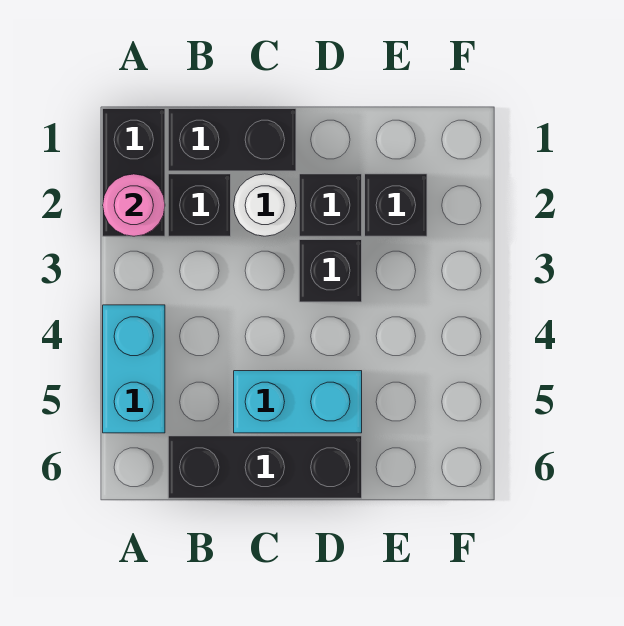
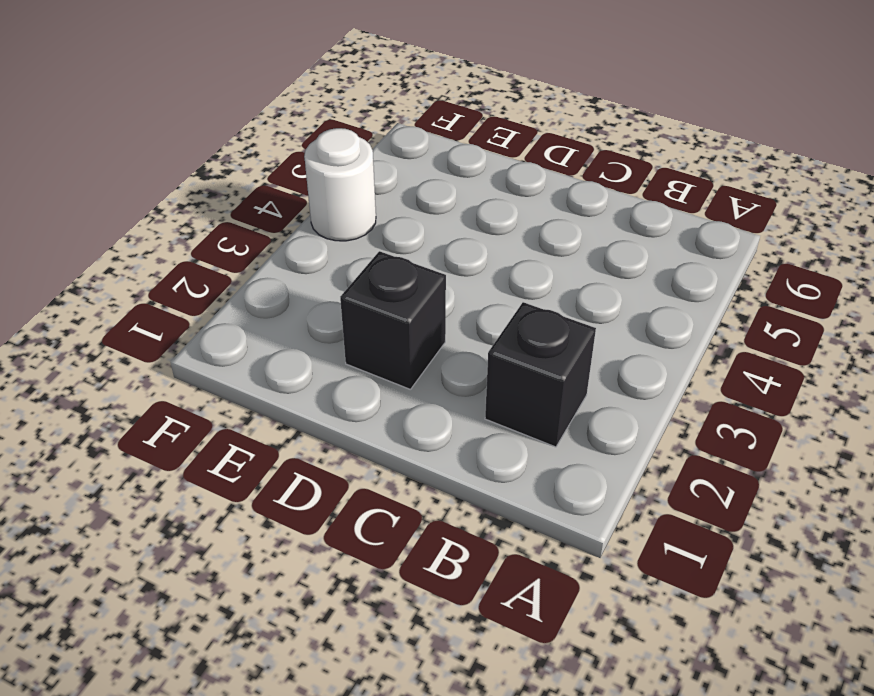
white round brick F4 level 1 -> white round brick C2 level 1
none -> black brick A1:A2 level 1
none -> cyan brick A4:A5 level 1

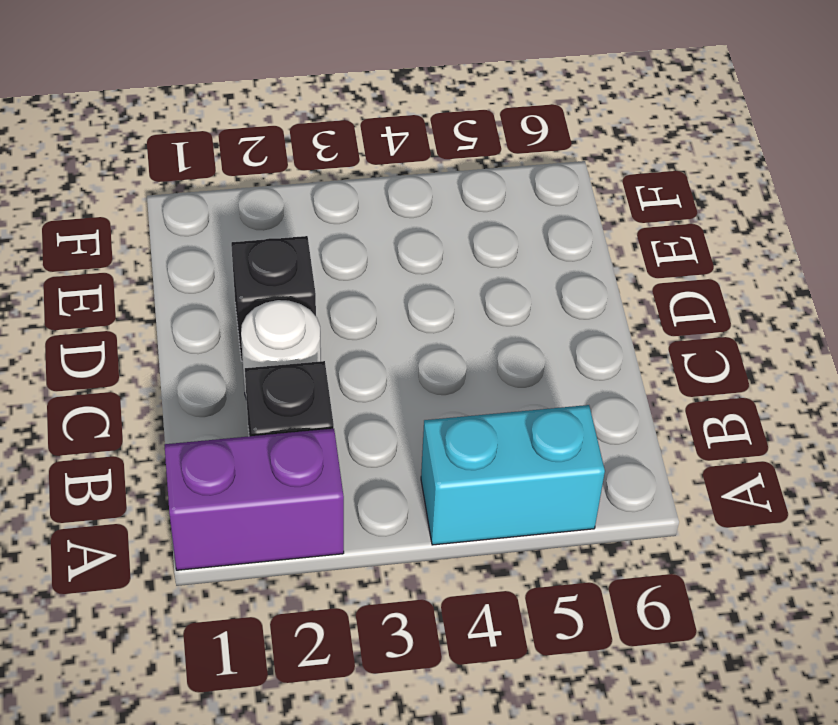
purple brick A1:A2 level 1 -> black brick A1:A2 level 1
none -> black brick B1:C1 level 1
none -> black brick B6:D6 level 1

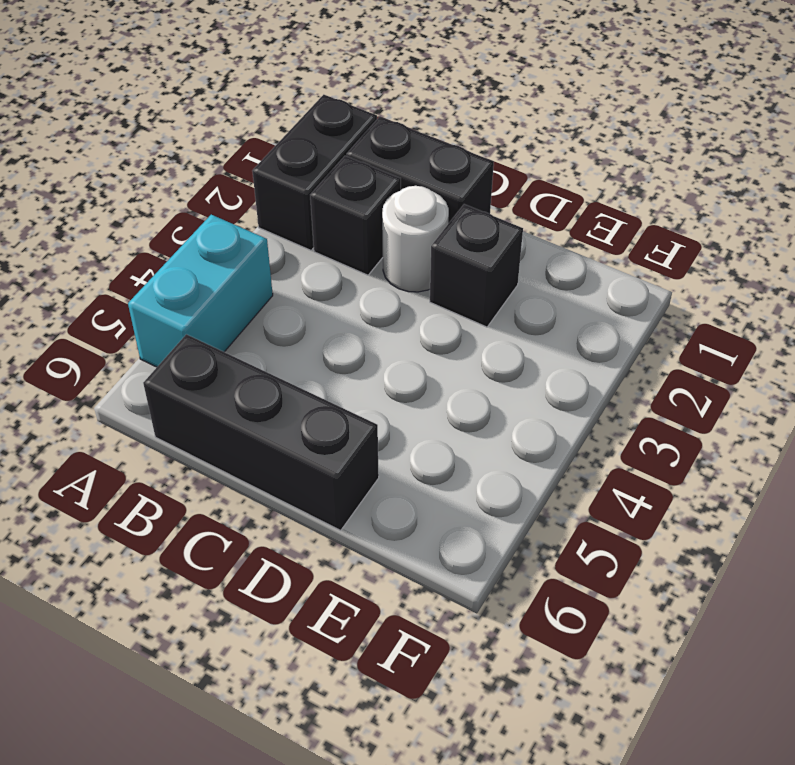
none -> cyan brick C5:D5 level 1
none -> black brick D3 level 1

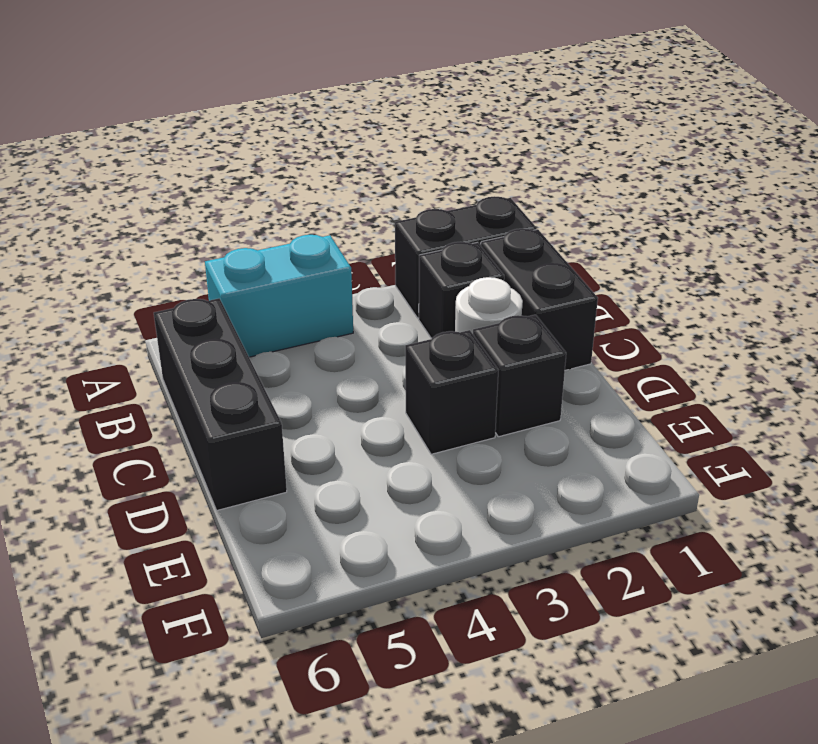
none -> cyan brick C5:D5 level 1
none -> black brick E2 level 1

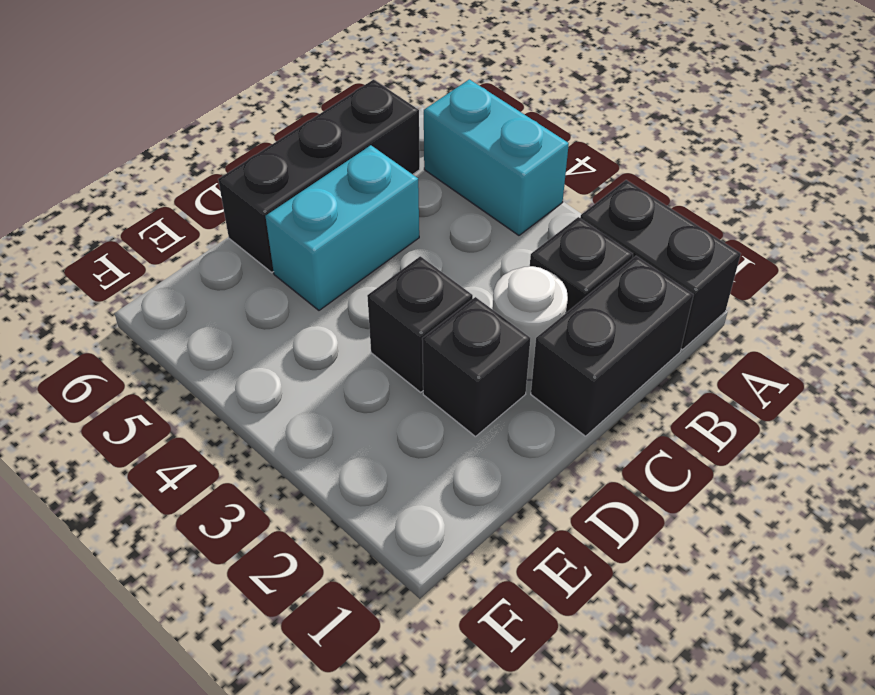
none -> black brick E2 level 1
none -> pink round brick A2 level 2

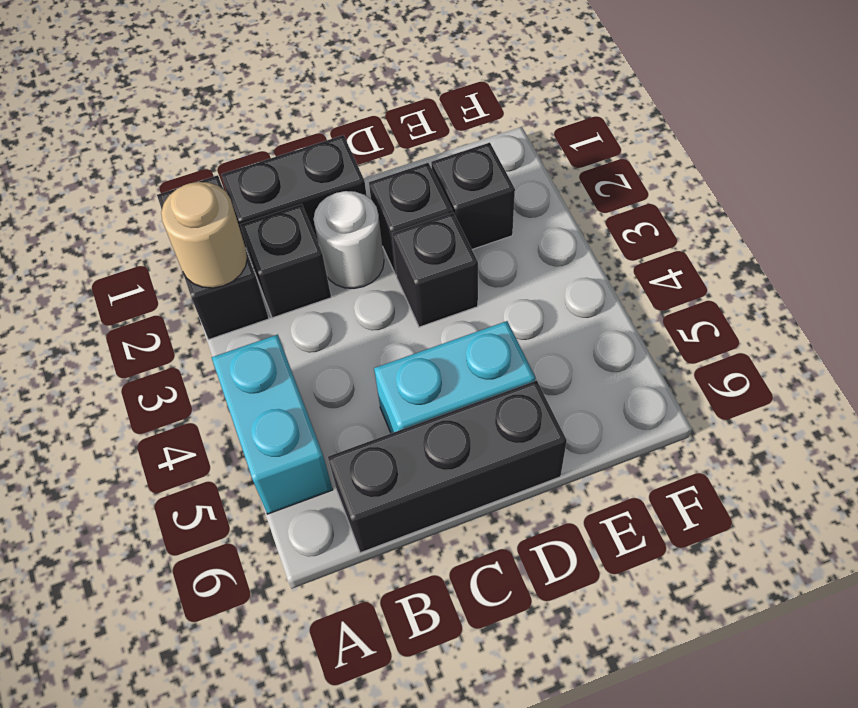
tan round brick A2 level 2 -> pink round brick A2 level 2

